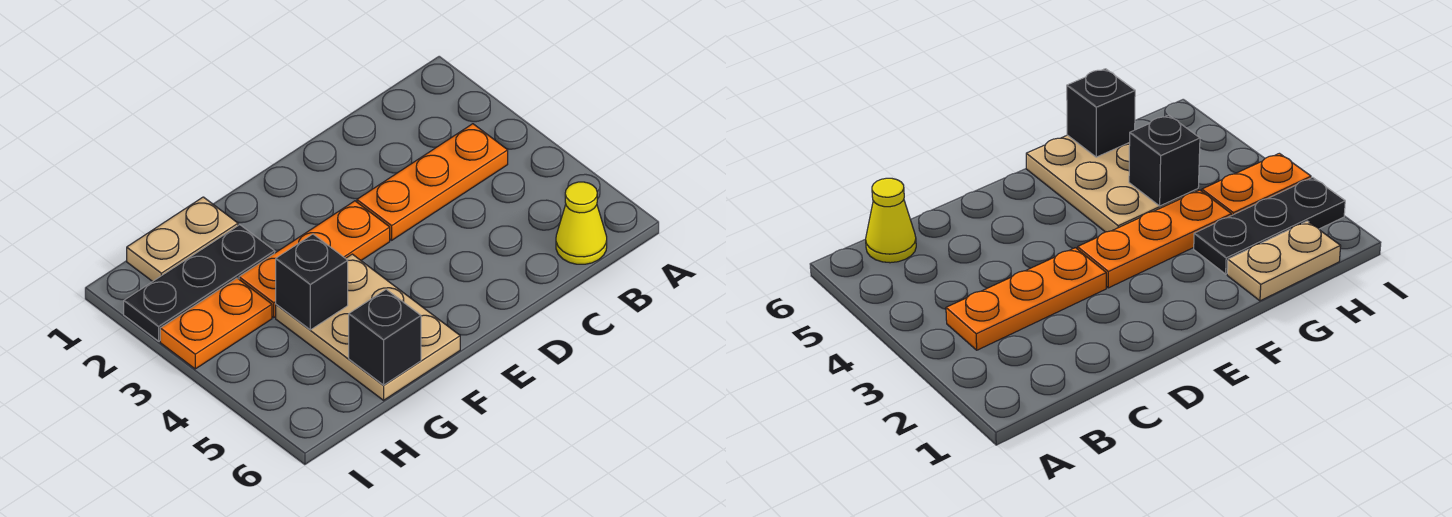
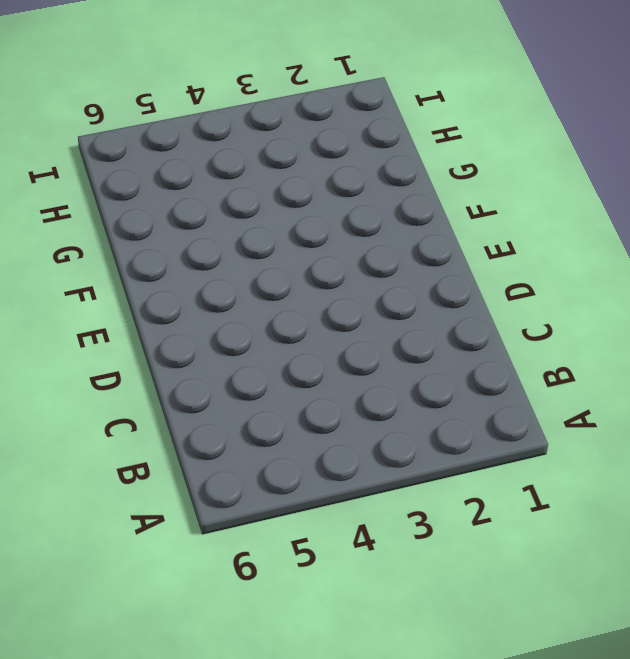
none -> orange plate B3:D3 level 1
none -> yellow cone B6 level 1

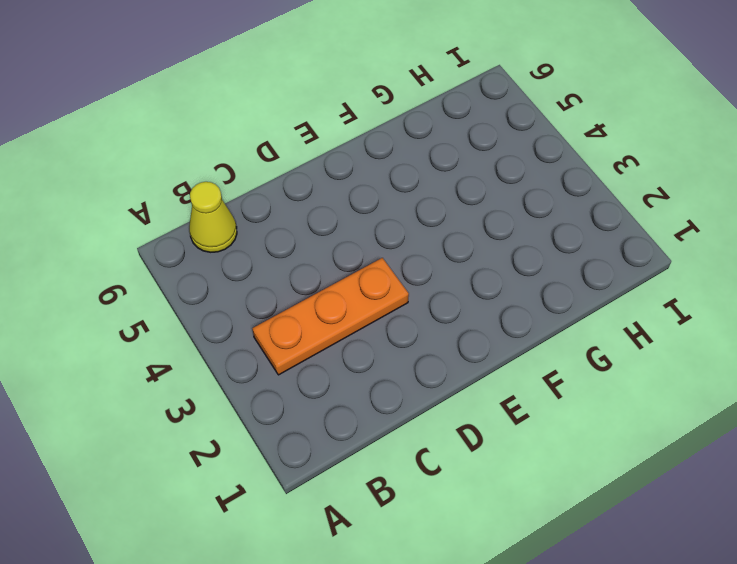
none -> orange plate E3:G3 level 1
none -> tan plate F4:G6 level 1

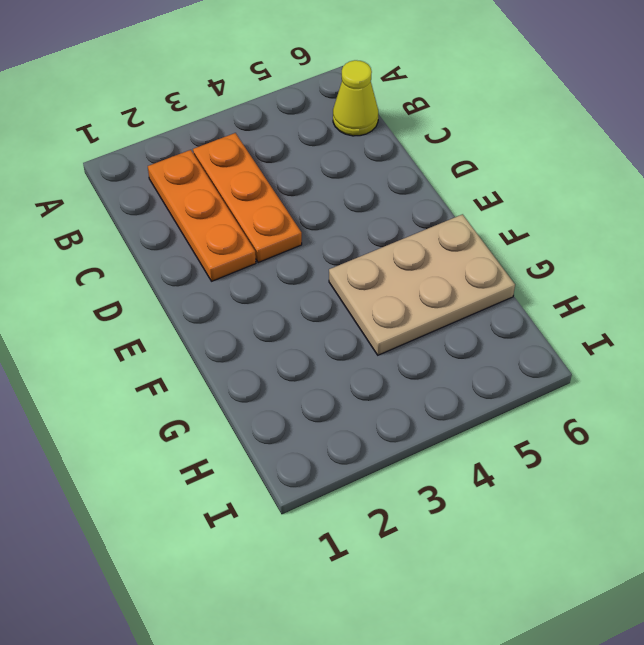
orange plate B2:D2 level 1 -> orange plate E3:G3 level 1
none -> tan plate G1:H1 level 1
none -> black plate G2:I2 level 1

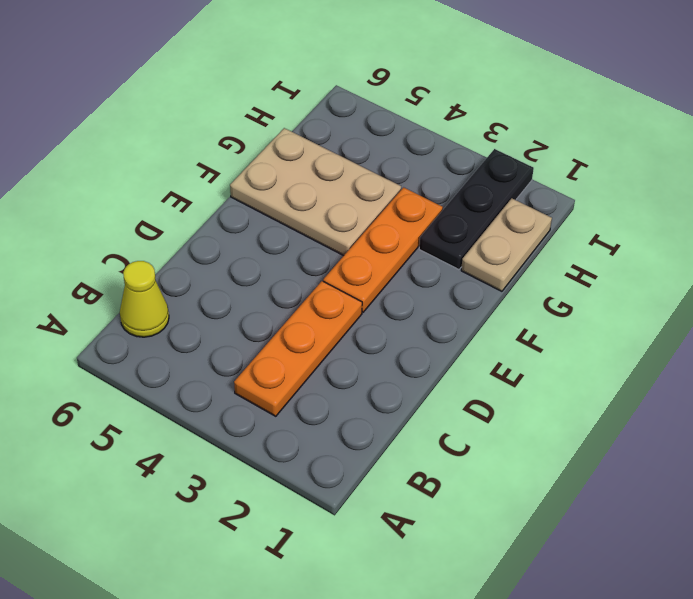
none -> orange plate H3:I3 level 1
none -> black brick G4 level 2

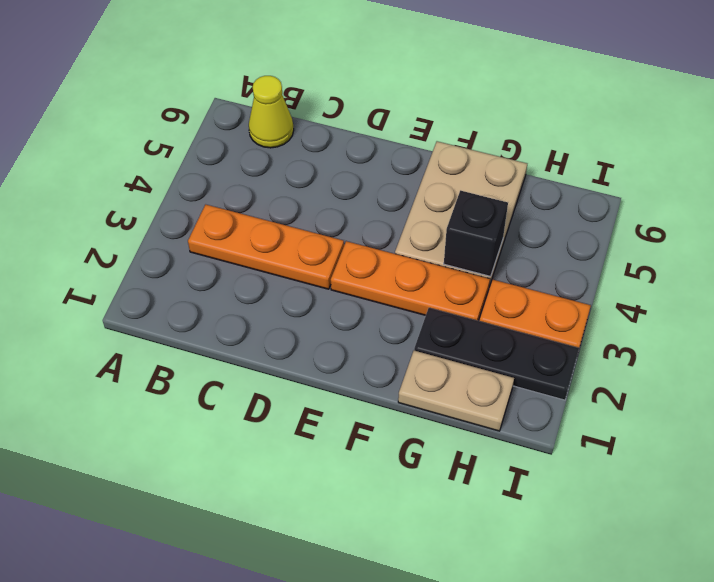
none -> black brick G6 level 2

